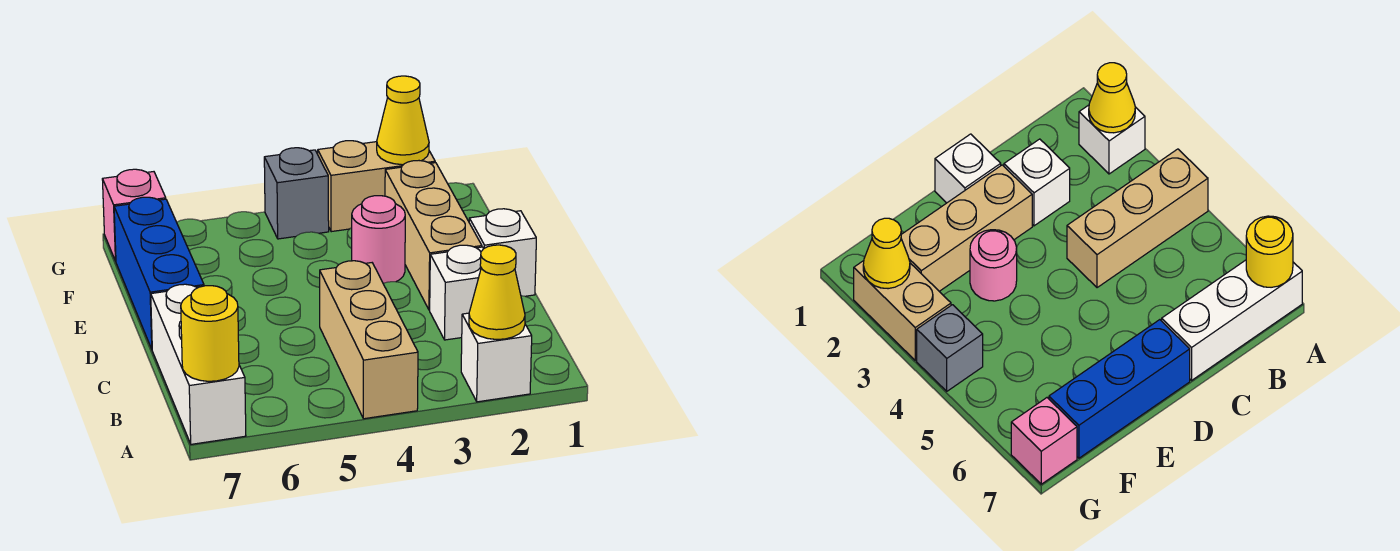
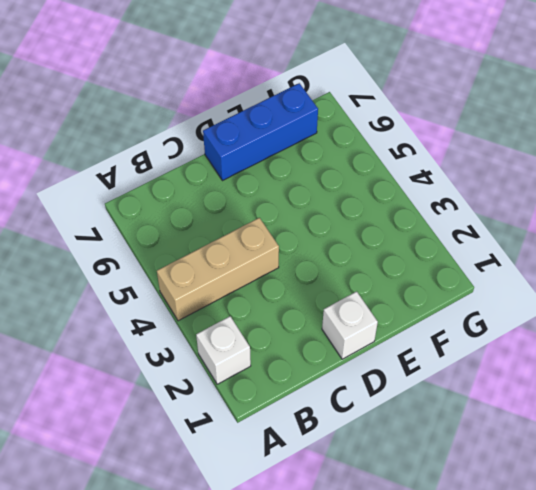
none -> white brick A7:C7 level 1
none -> white brick C2 level 1
none -> tan brick D2:F2 level 1

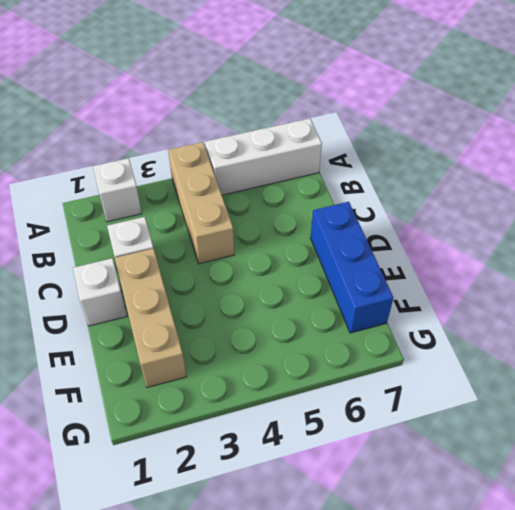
white brick A5:A7 level 1 -> white brick A7:C7 level 1
none -> pink round brick E3 level 1
none -> tan brick G2:G3 level 1
none -> grey brick G4 level 1

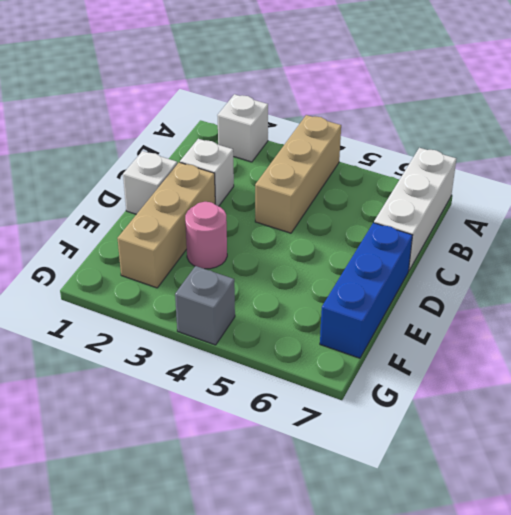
none -> tan brick G2:G3 level 1
none -> pink brick G7 level 1
none -> yellow cone A2 level 2

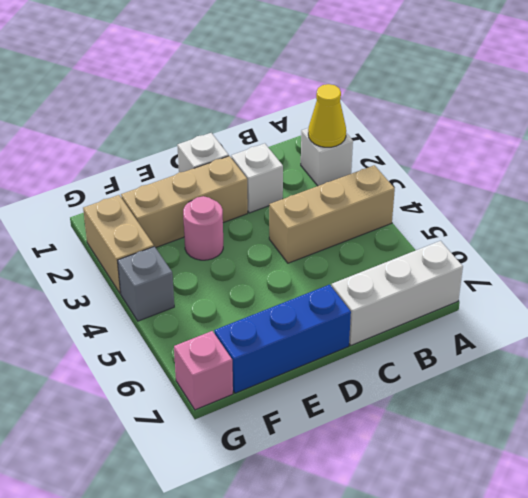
none -> yellow round brick A7 level 2
none -> yellow cone G2 level 2

